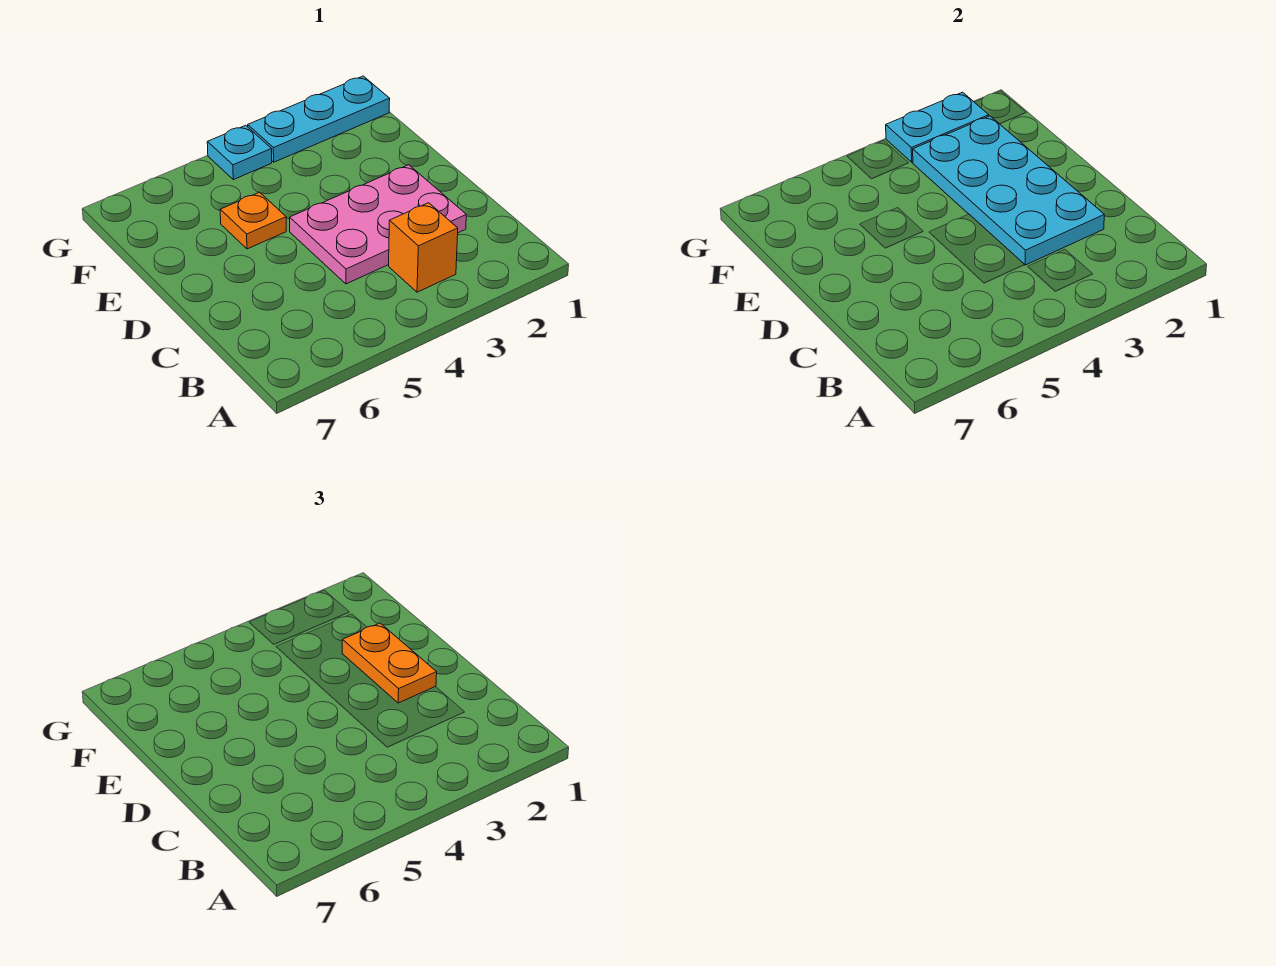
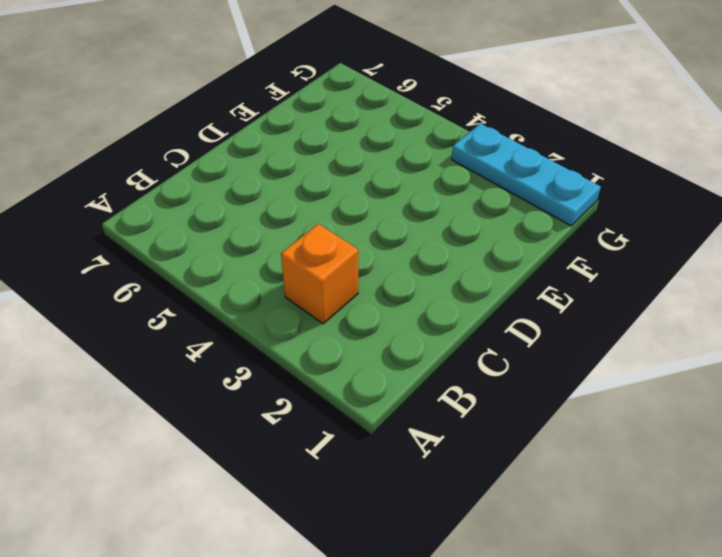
none -> pink plate C2:D4 level 1
none -> orange plate E5 level 1

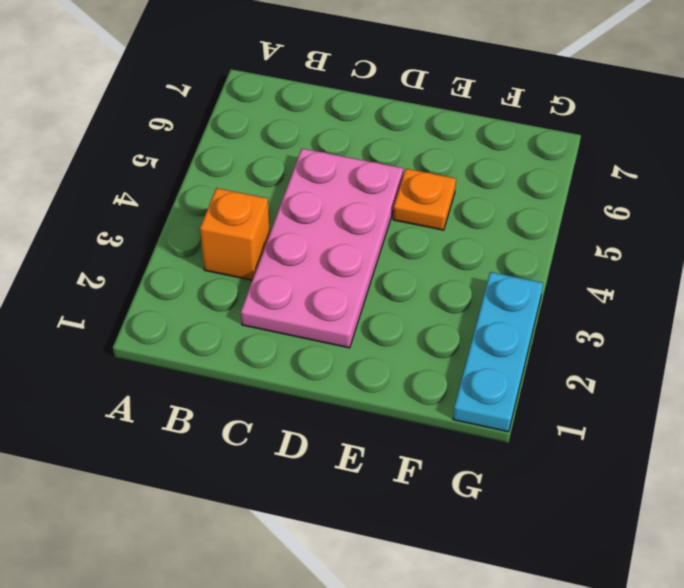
pink plate C2:D5 level 1 -> pink plate C2:D4 level 1
none -> cyan plate G4 level 1
none -> cyan plate C2:F3 level 2

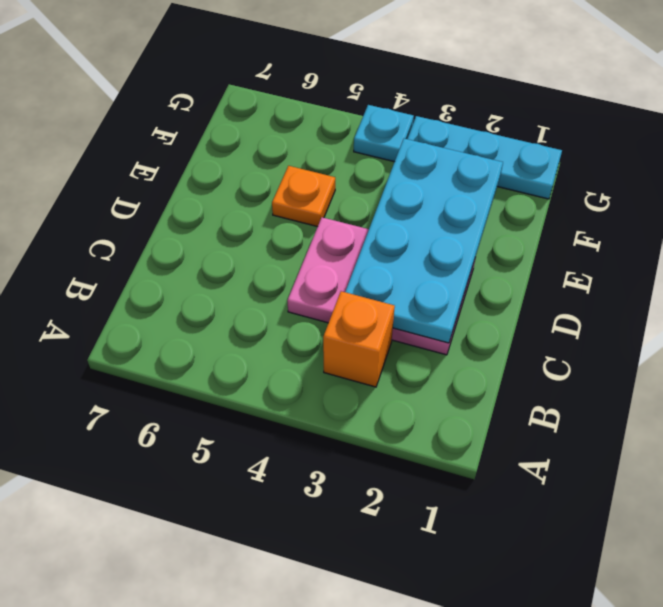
none -> cyan plate G2:G3 level 2
none -> orange plate D2:E2 level 3

